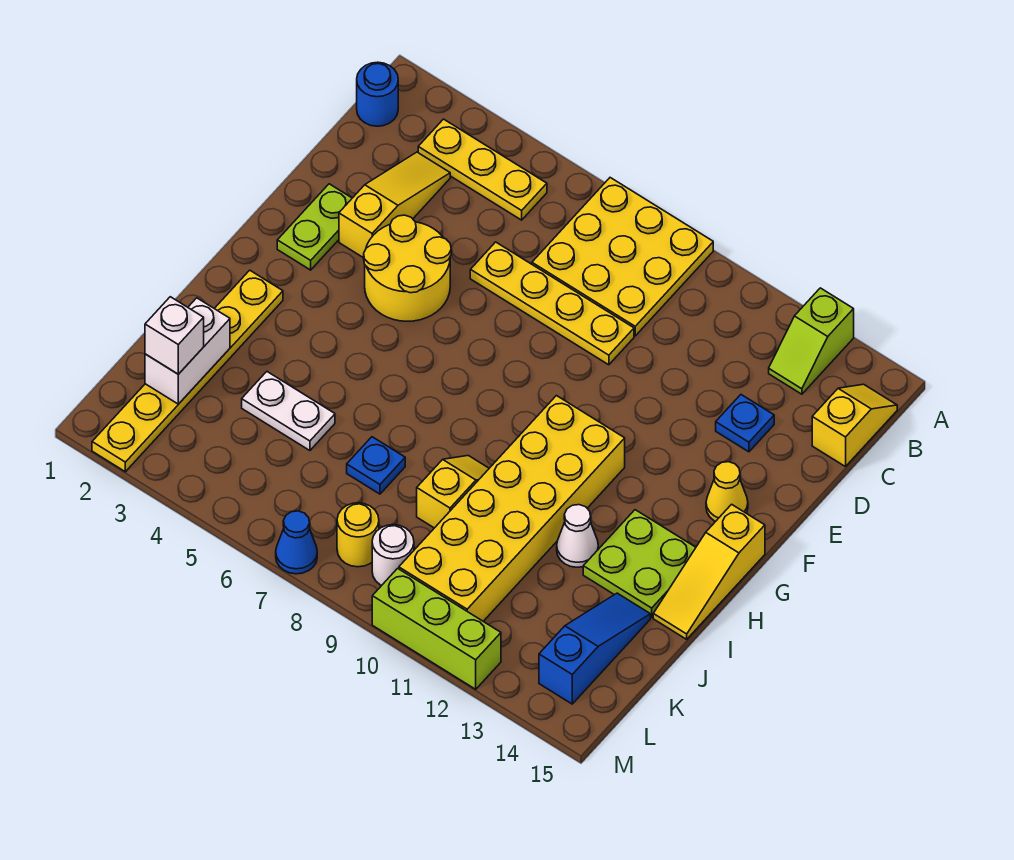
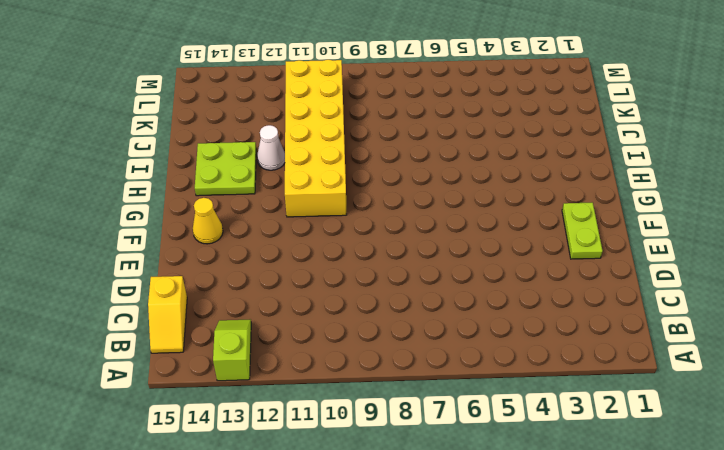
none -> yellow plate A7:C9 level 1
none -> blue round brick B1 level 1
none -> yellow plate B3:B5 level 1

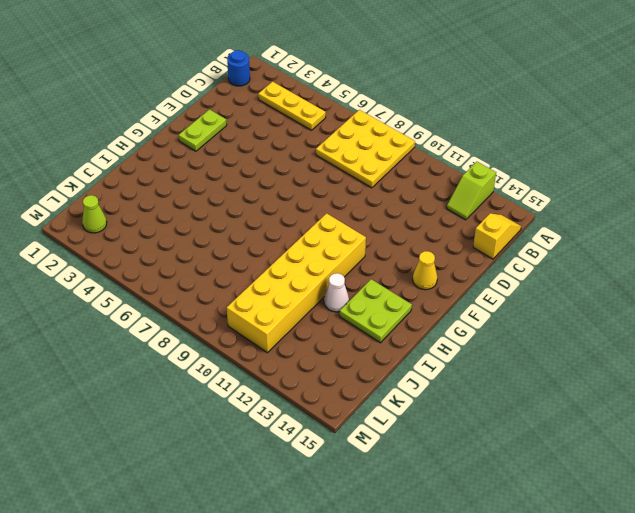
lime cone L2 level 1 -> yellow plate H2:M2 level 1
none -> yellow slope C3:E3 level 1 top E
none -> yellow plate D6:D9 level 1
none -> blue plate D13 level 1

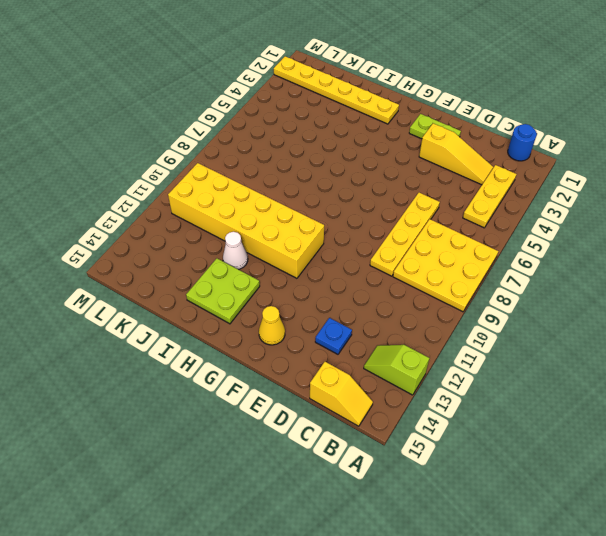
none -> yellow round brick E4:F5 level 1
none -> yellow slope G15:I15 level 1 top G
none -> yellow slope I9:J9 level 1 top J

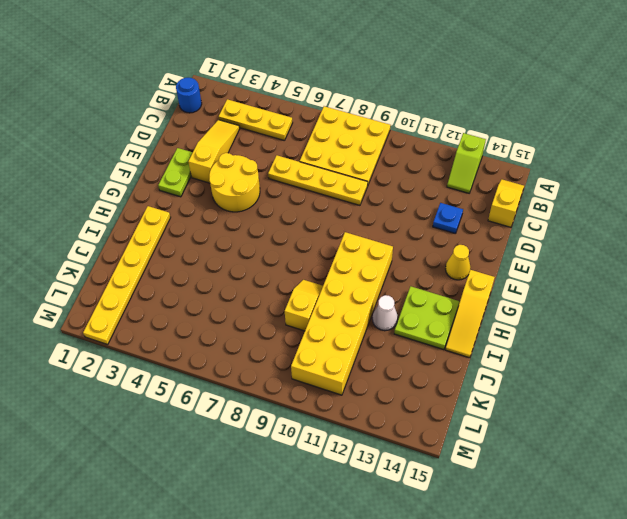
none -> white plate J4:J5 level 1
none -> blue plate J7 level 1
none -> blue slope J14:L14 level 1 top L

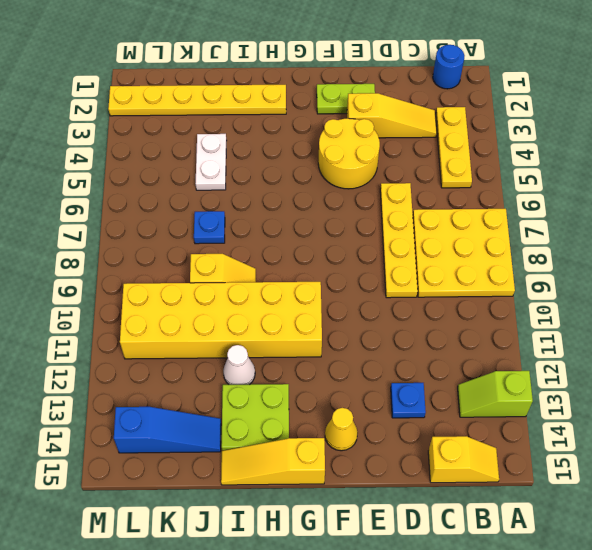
none -> yellow round brick L8 level 1
none -> white round brick L9 level 1
none -> blue cone M7 level 1

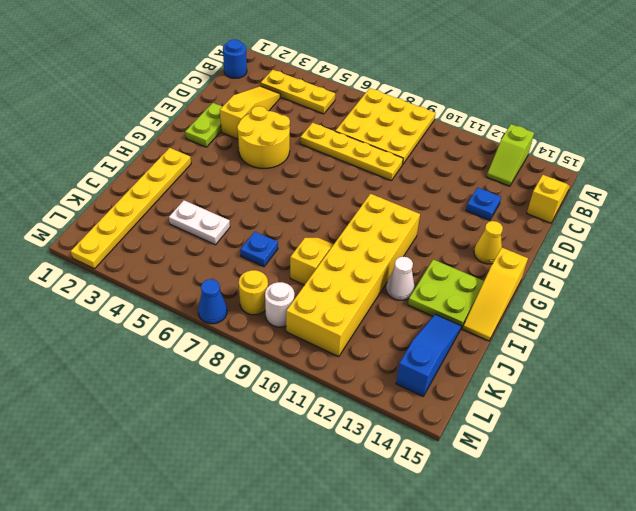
none -> lime brick M10:M12 level 1
none -> white brick J2:K2 level 2
none -> white brick K2 level 3

